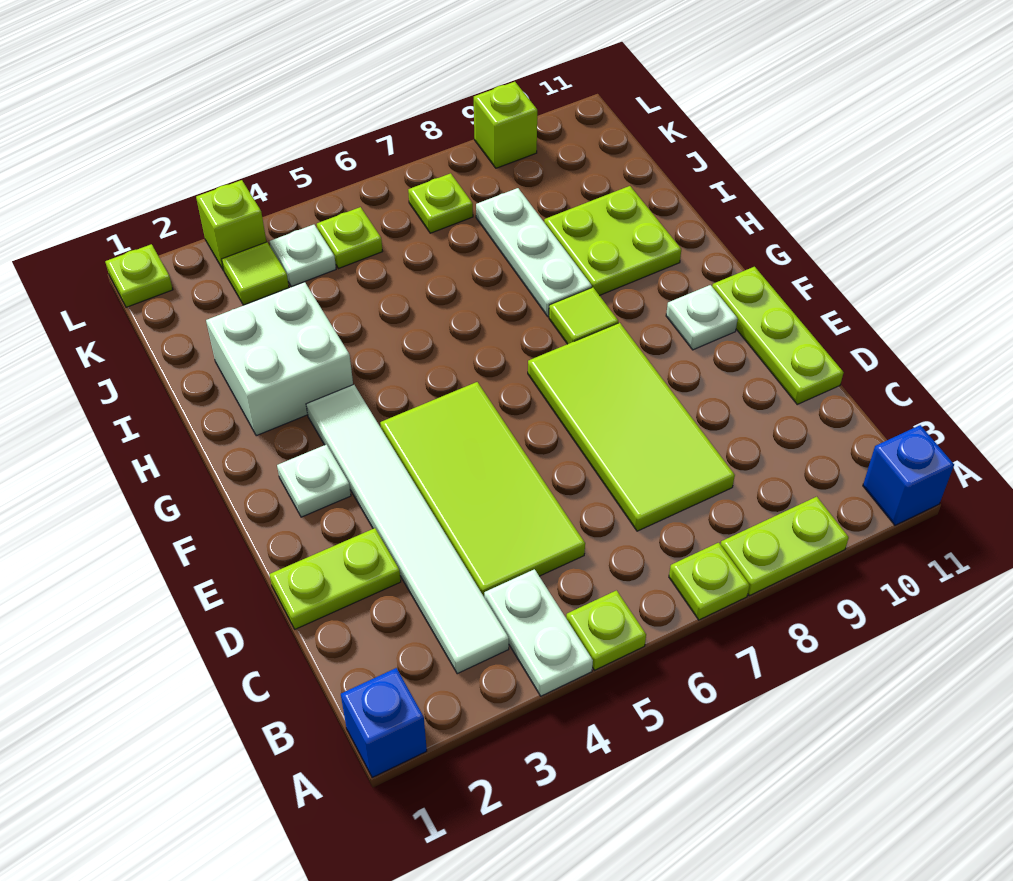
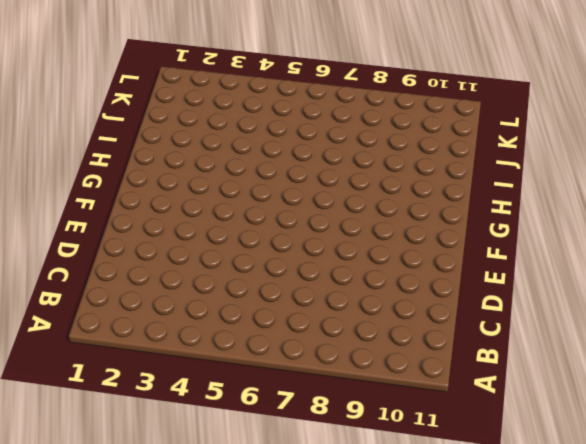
none -> blue brick A1 level 1
none -> white plate A4:B4 level 1
none -> lime plate A5 level 1

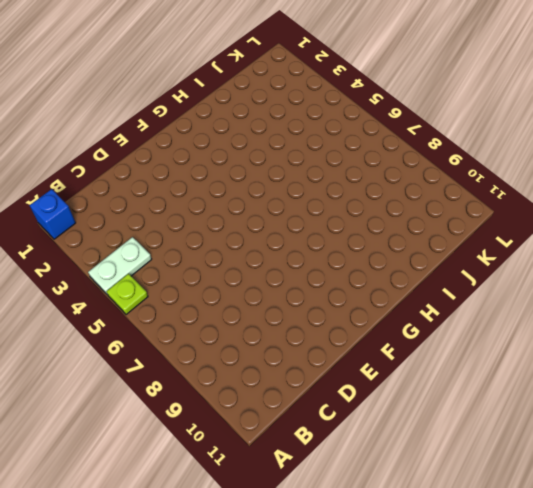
none -> lime plate A7 level 1
none -> lime plate A8:A9 level 1
none -> blue brick A11 level 1

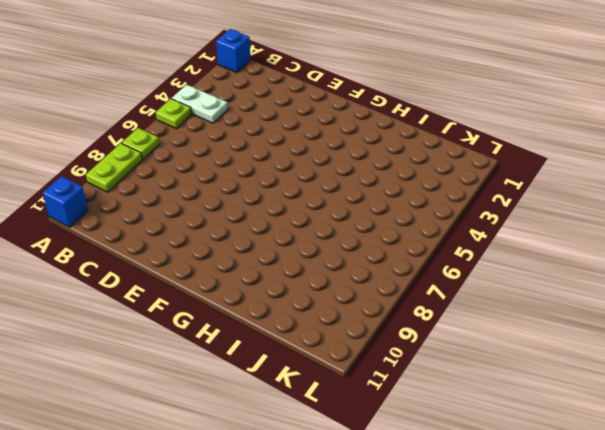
none -> white tile B3:G3 level 1
none -> lime tile C4:F5 level 1
none -> lime tile C7:F8 level 1

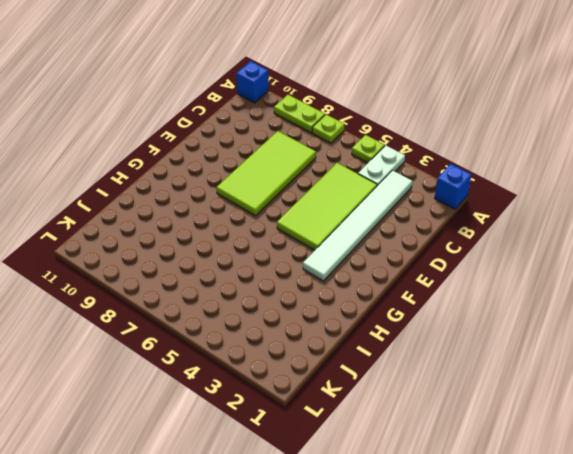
none -> lime plate D1:D2 level 1
none -> lime plate D11:F11 level 1
none -> white plate F2 level 1

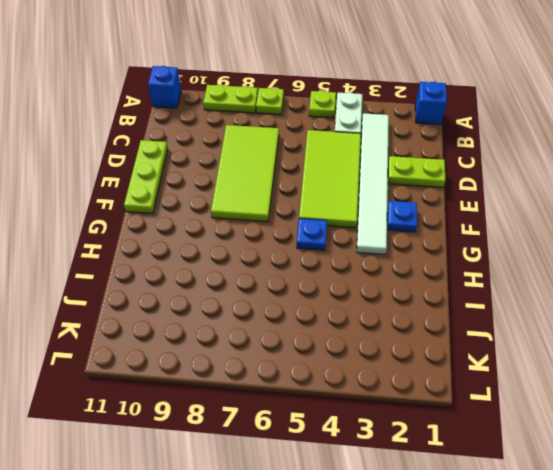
blue plate F2 level 1 -> white plate F2 level 1
blue plate G5 level 1 -> none
none -> white plate F10 level 1
none -> lime tile G8 level 1
none -> white brick H2:I3 level 1

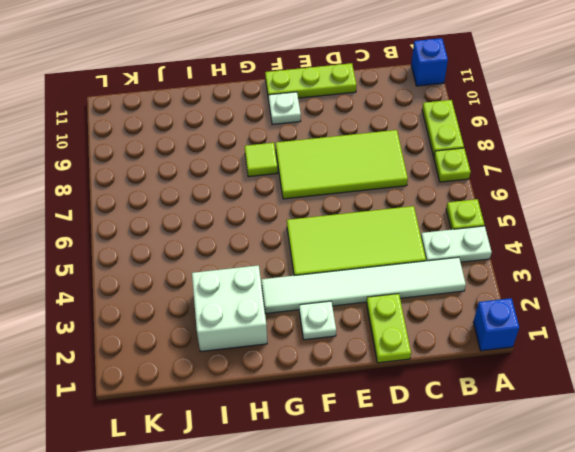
none -> white plate H8:J8 level 1
none -> lime plate H9:I10 level 1
none -> lime tile K3 level 1

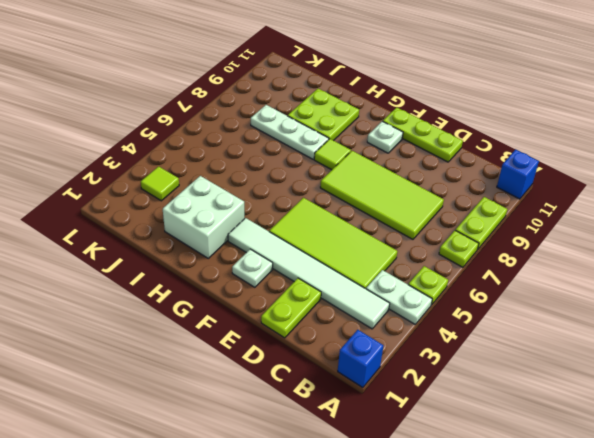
none -> white plate K4 level 1
none -> lime plate K5 level 1
none -> lime plate K7 level 1

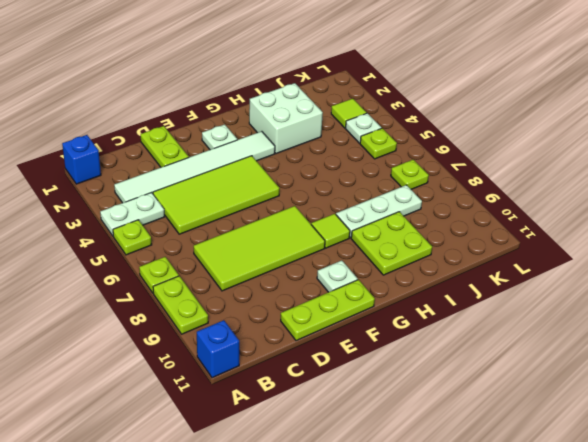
none -> lime plate L1 level 1
none -> lime brick L3 level 1
none -> lime brick L9 level 1

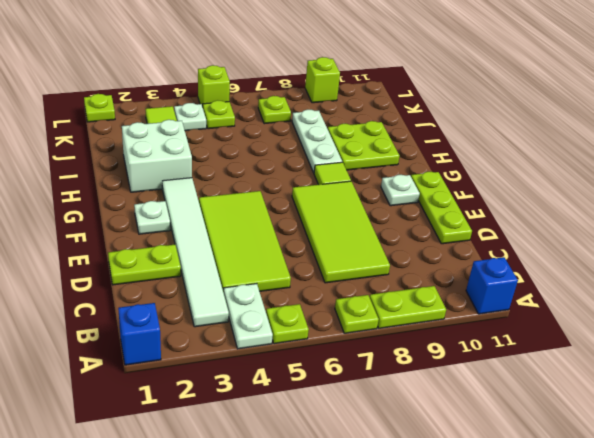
lime brick L5 level 1 -> lime brick L3 level 1

